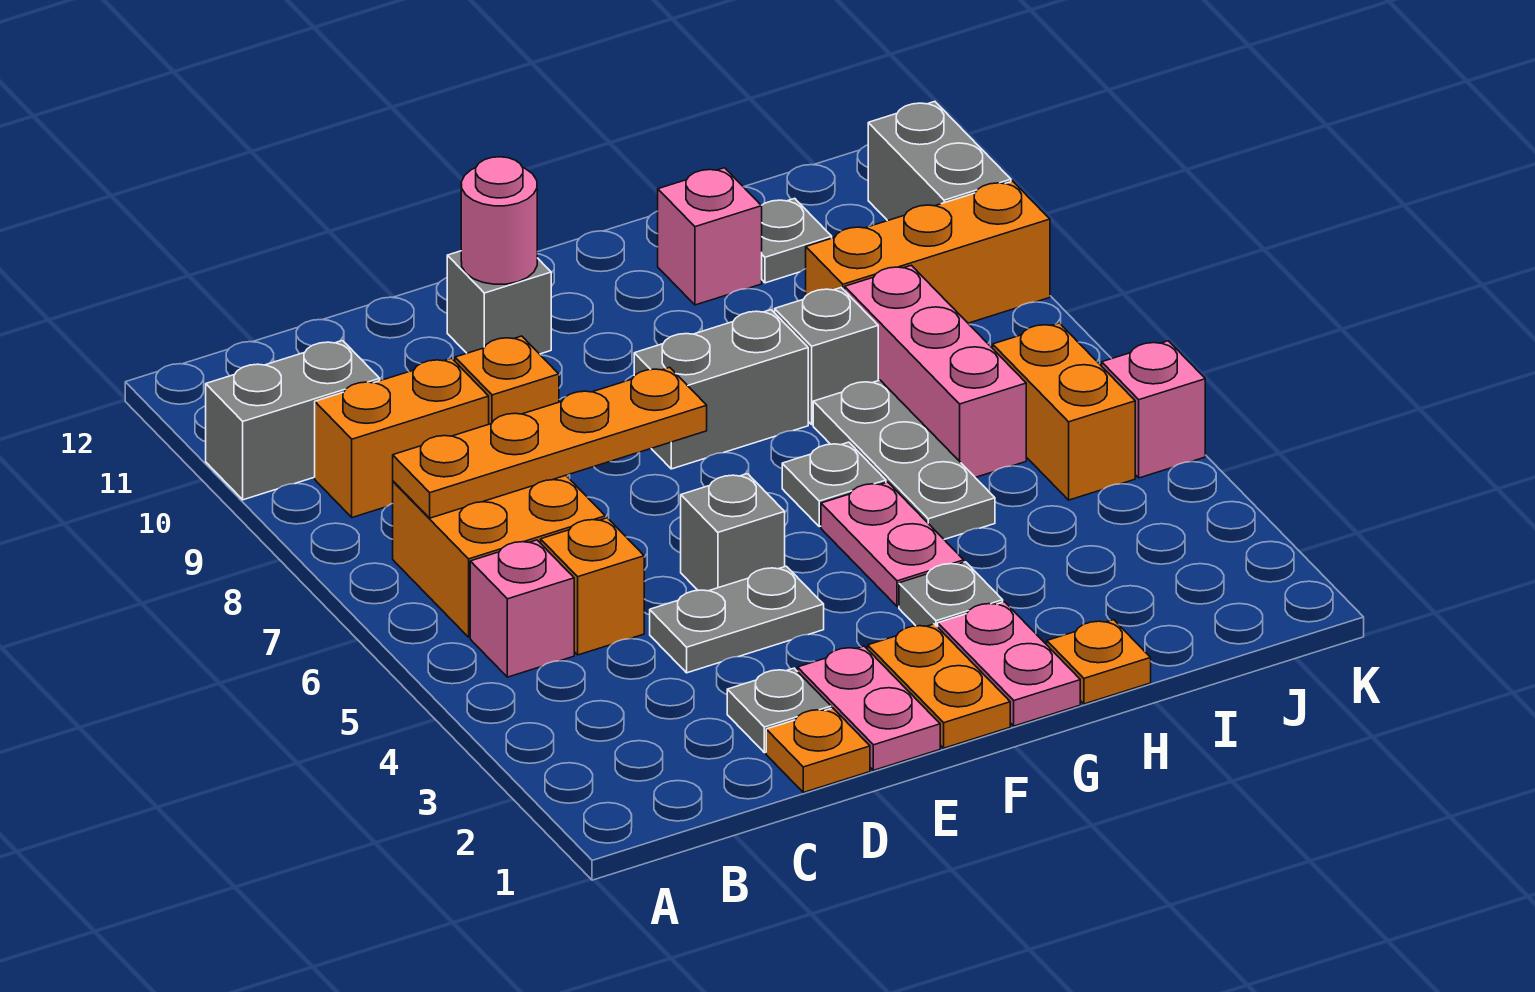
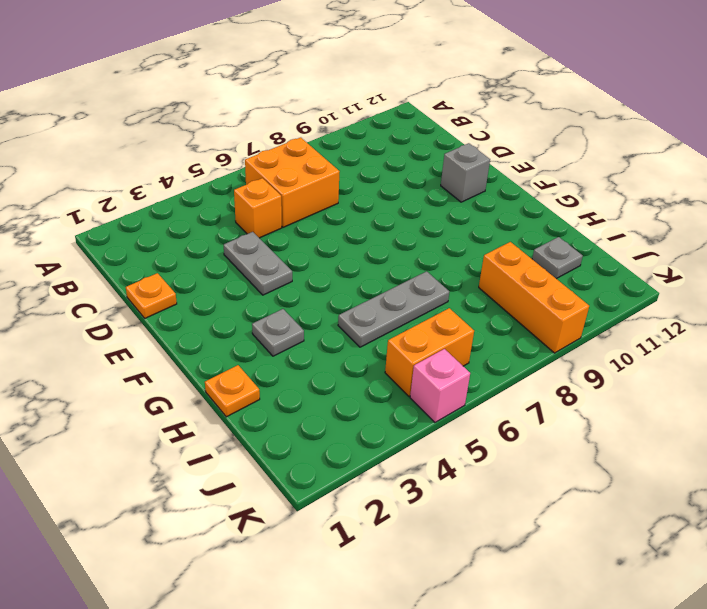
none -> grey brick A10:B10 level 1
none -> pink brick B5 level 1
none -> orange brick B9:C9 level 1
none -> grey plate D2 level 1

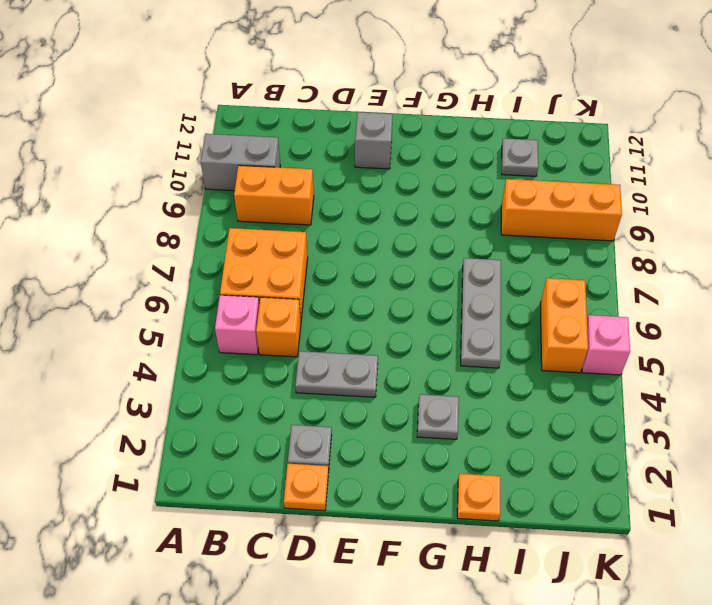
none -> orange brick D9 level 1
none -> pink plate E1:E2 level 1
none -> grey brick E5 level 1
none -> orange plate F1:F2 level 1

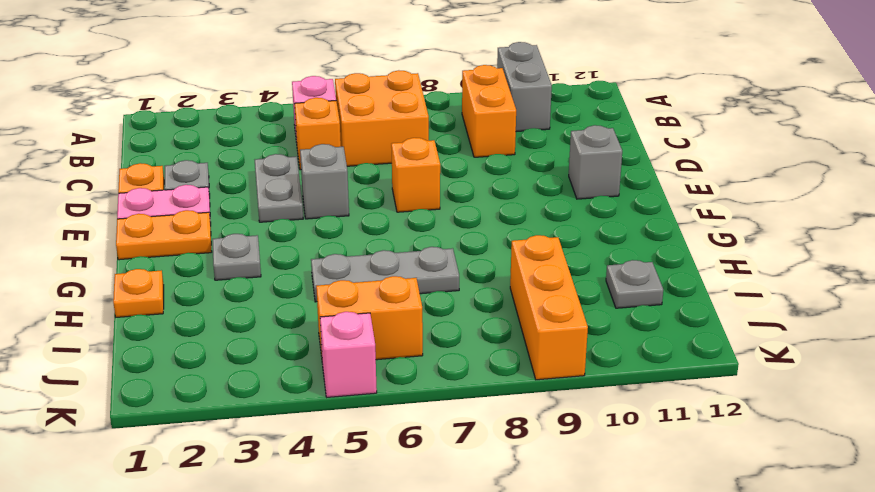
orange brick E7 level 1 -> orange brick D9 level 1
none -> grey brick F8:G8 level 1
none -> pink plate G1:G2 level 1
none -> pink plate G4:G5 level 1
none -> grey plate G6 level 1

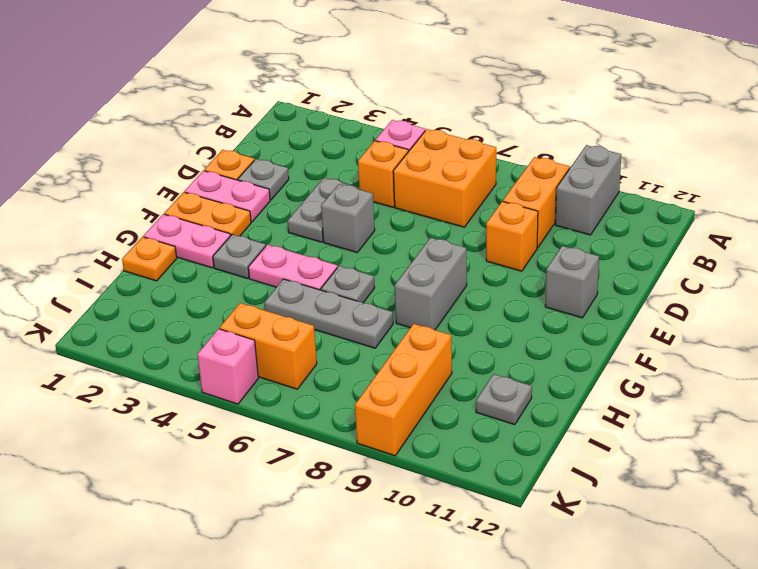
none -> grey brick H8 level 1
none -> pink brick H11 level 1
none -> pink brick I6:I8 level 1
none -> grey brick K10:K11 level 1

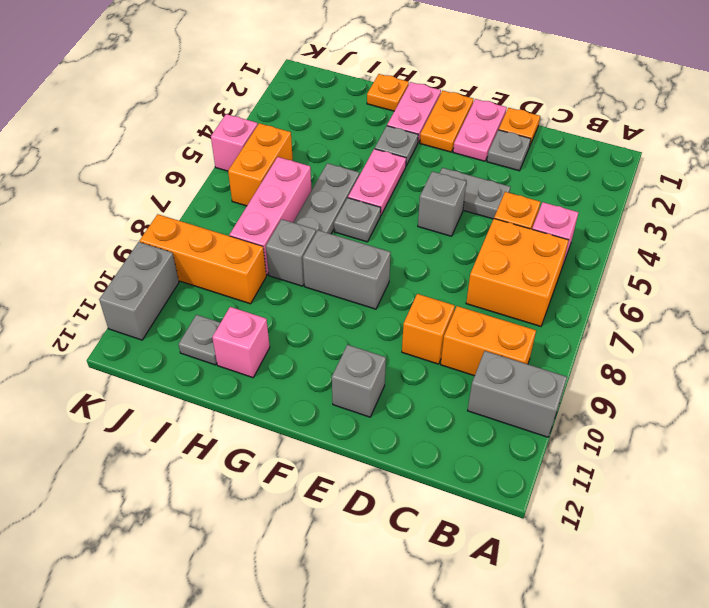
none -> orange plate B7:E7 level 2
none -> pink round brick E11 level 2

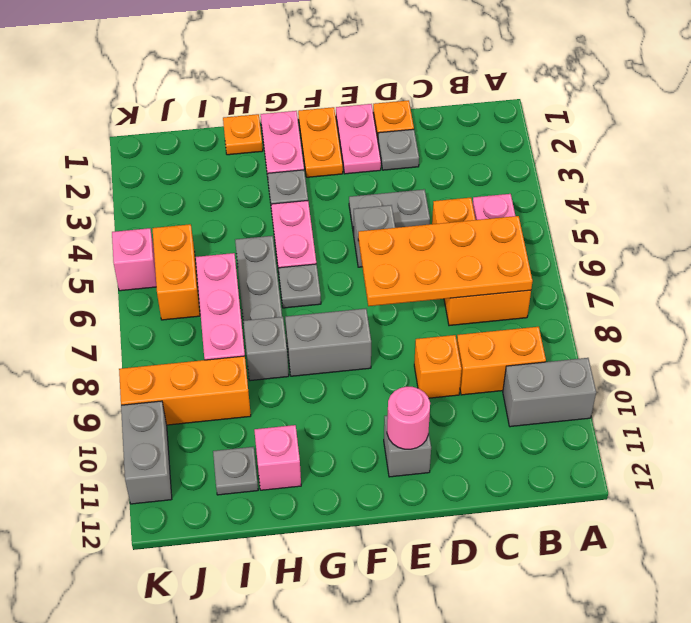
orange plate B6:E7 level 2 -> orange plate B7:E7 level 2

